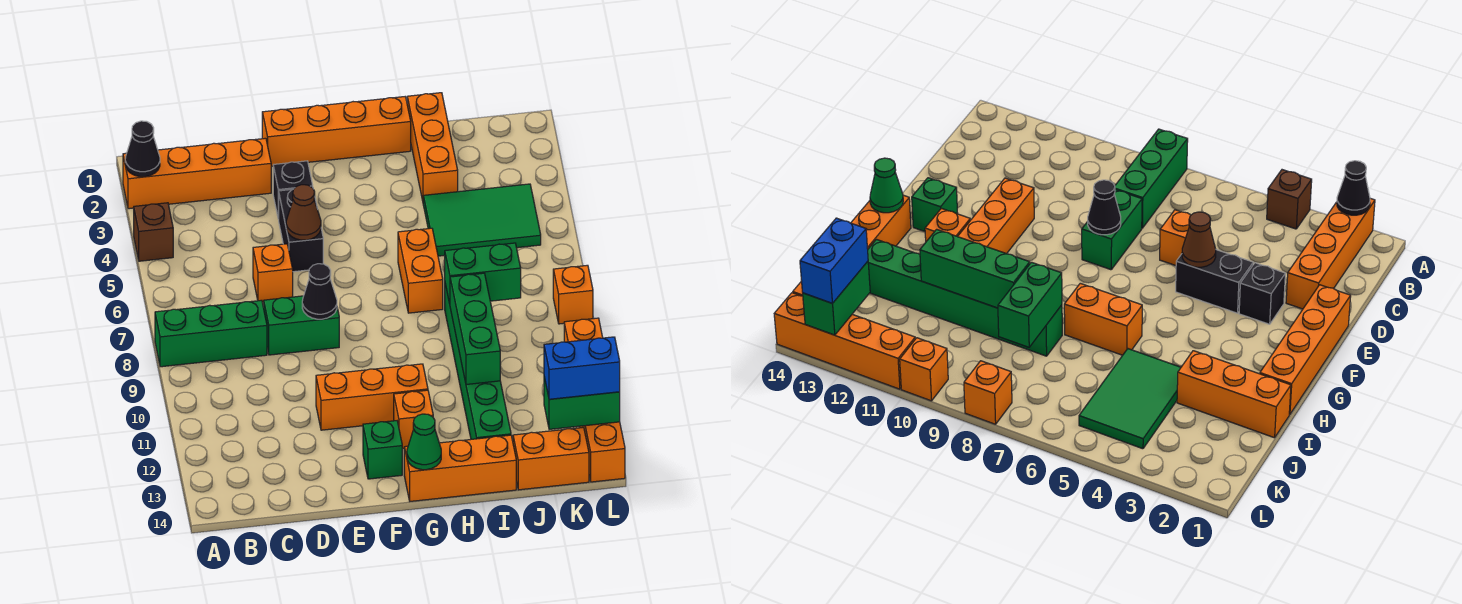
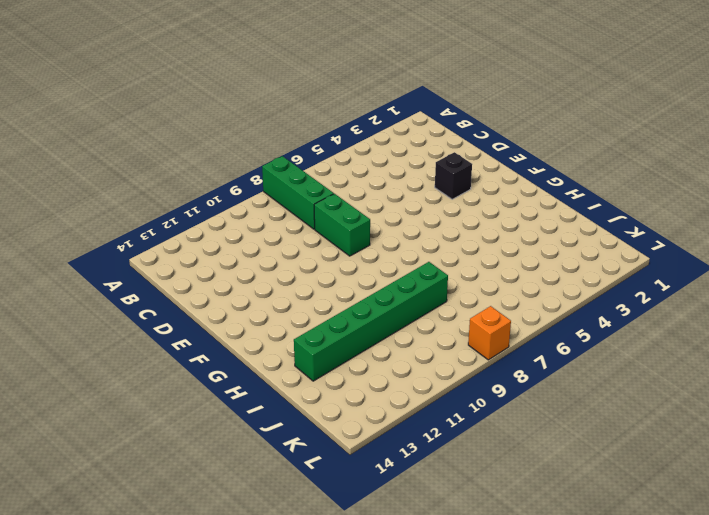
none -> orange brick A2:D2 level 1
none -> brown brick A4 level 1
none -> orange brick D6 level 1

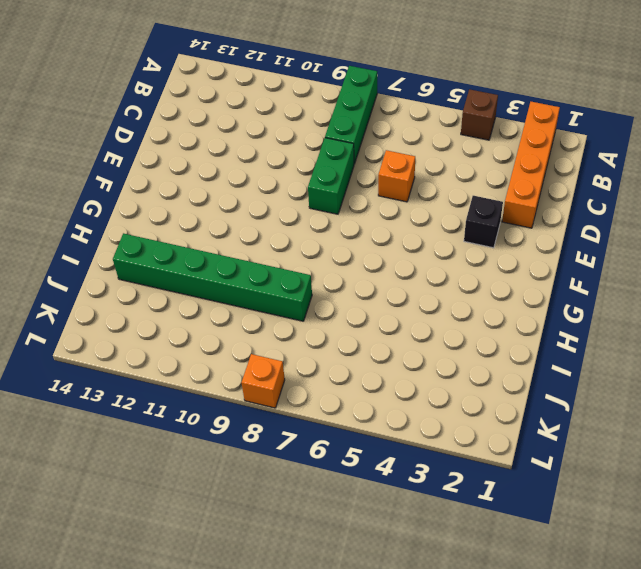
none -> orange brick E1:H1 level 1
none -> black brick E4:E5 level 1
none -> orange brick E11:G11 level 1

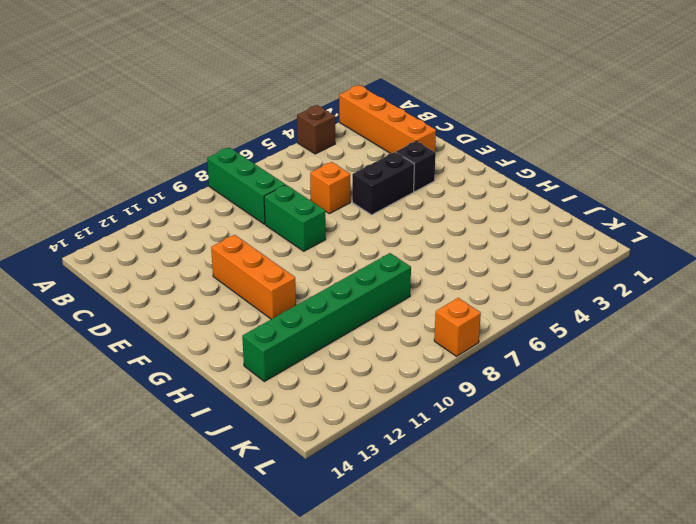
none -> orange brick E1:H1 level 1
none -> green brick F13 level 1
none -> orange brick G12 level 1

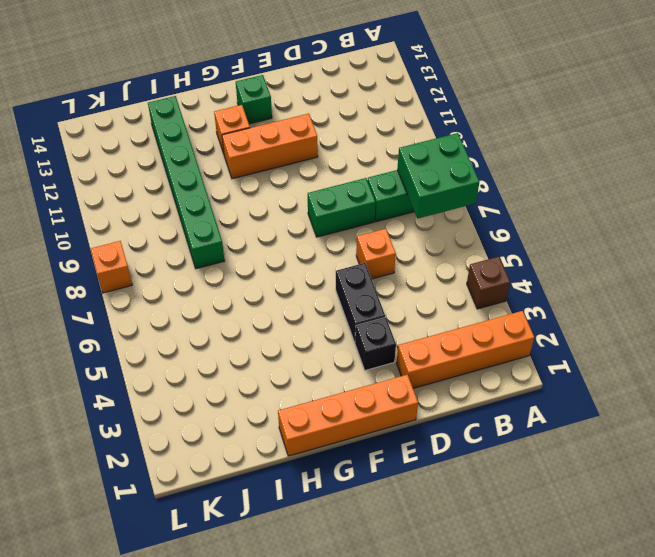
green brick A7:B8 level 2 -> none
none -> orange brick G14:I14 level 1
none -> orange brick H6:H7 level 1
none -> orange brick I1:I3 level 1

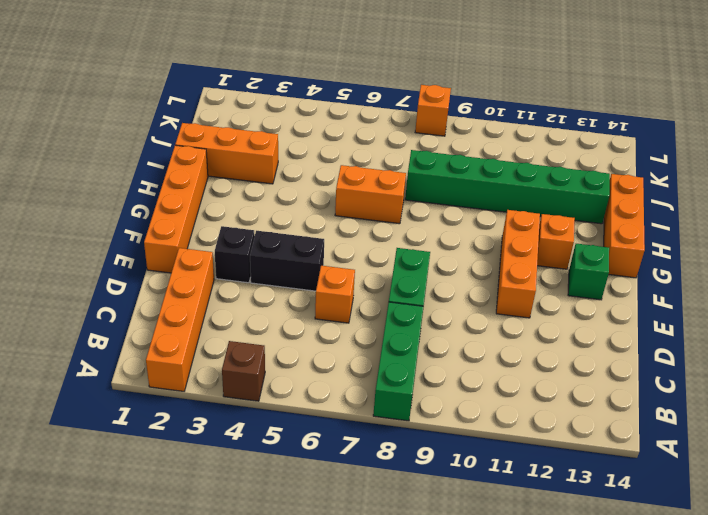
none -> green tile I4:K5 level 1
none -> orange brick J14:K14 level 1
none -> orange brick L10 level 1

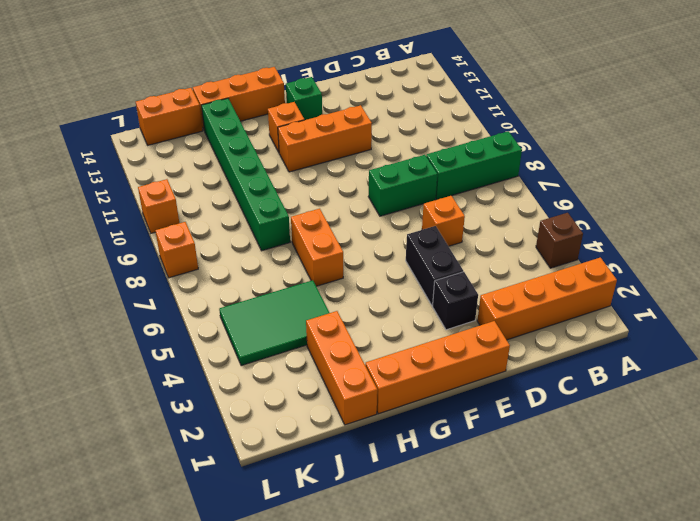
none -> orange brick L11:L14 level 1
none -> black cone A2 level 2
none -> brown cone E5 level 2

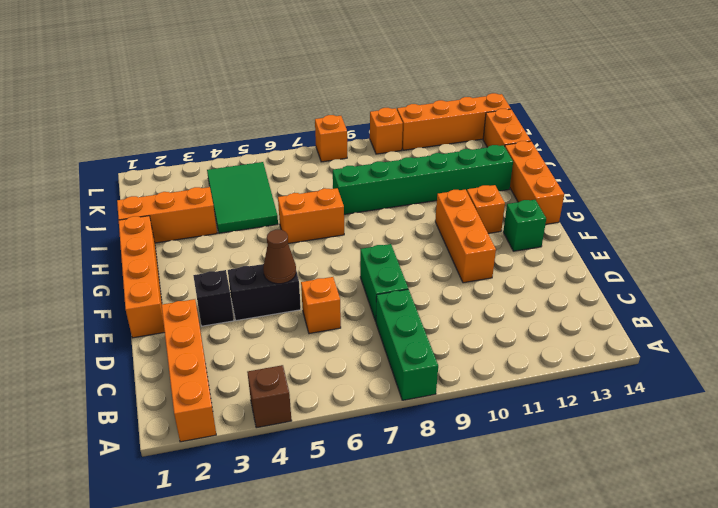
none -> black cone A2 level 2
none -> black cone E8 level 2
none -> green cone G14 level 2

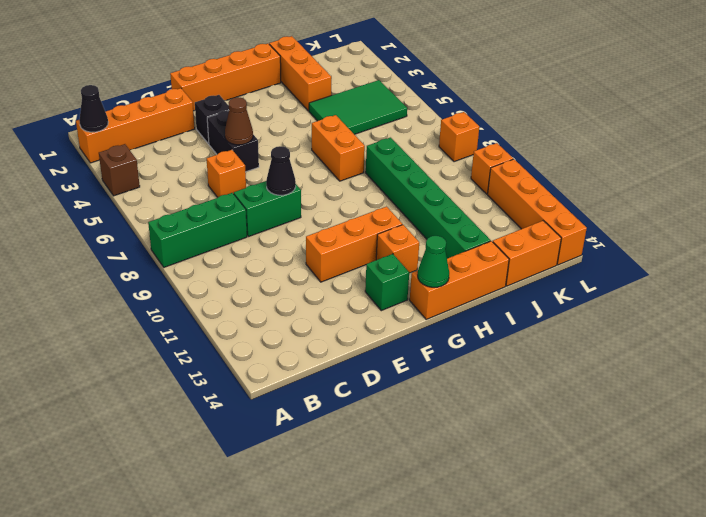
none -> green brick I8:J8 level 2
none -> green brick I9:I11 level 2
none -> green brick K13:L13 level 2

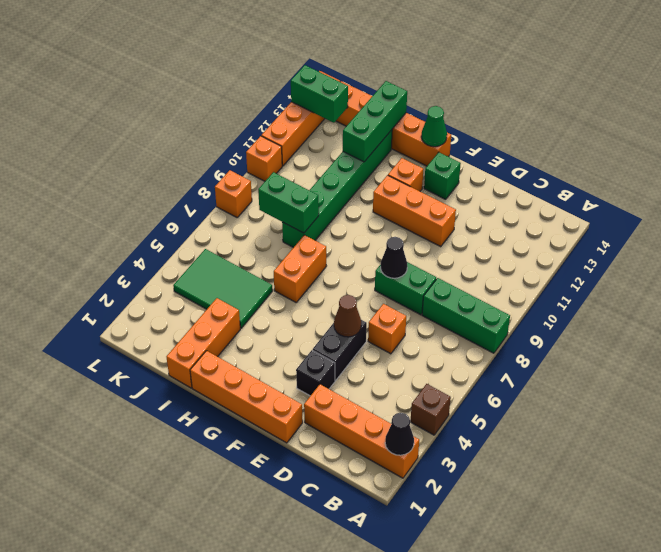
green brick I12:I14 level 2 -> green brick I9:I11 level 2
none -> blue brick K13:L13 level 3

